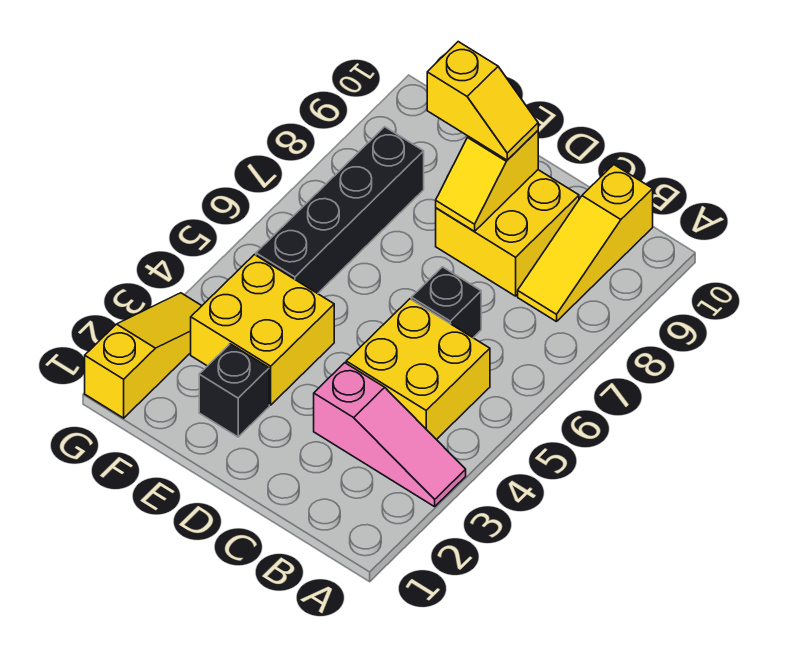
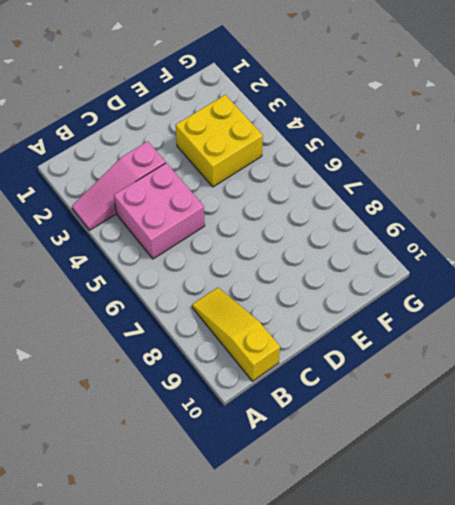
pink brick B4:C5 level 1 -> yellow brick B4:C5 level 1
none -> black brick C6 level 1
none -> yellow brick C8:D9 level 1

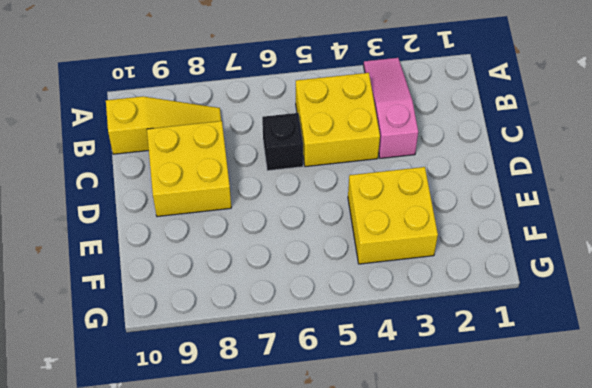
none -> black brick E2 level 1
none -> black brick F5:F8 level 1

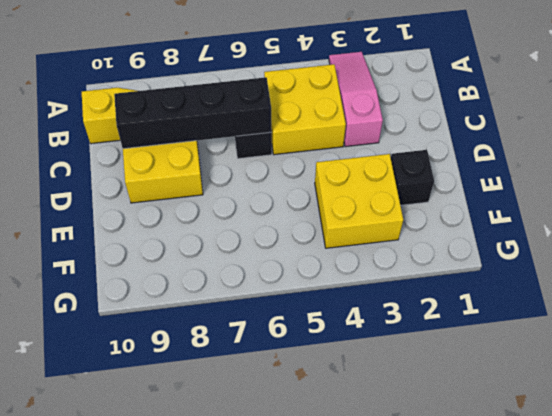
black brick C6:C9 level 2 -> black brick F5:F8 level 1
none -> yellow slope G1:G3 level 1 top 1
none -> yellow slope D8:D9 level 2 top 9

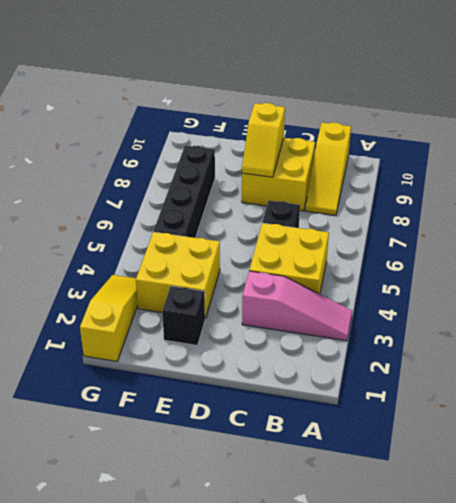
none -> yellow slope D9:E9 level 3 top E

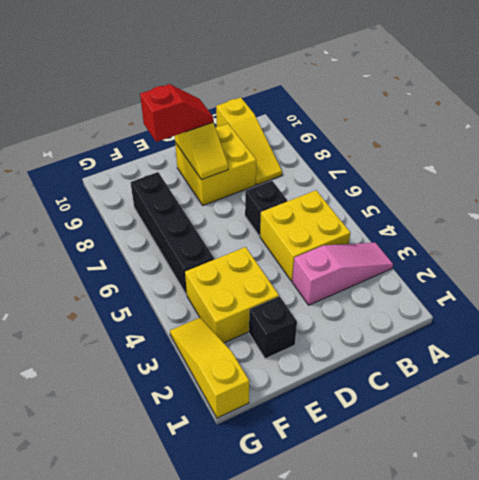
red slope D9:E9 level 3 top E -> yellow slope D9:E9 level 3 top E

